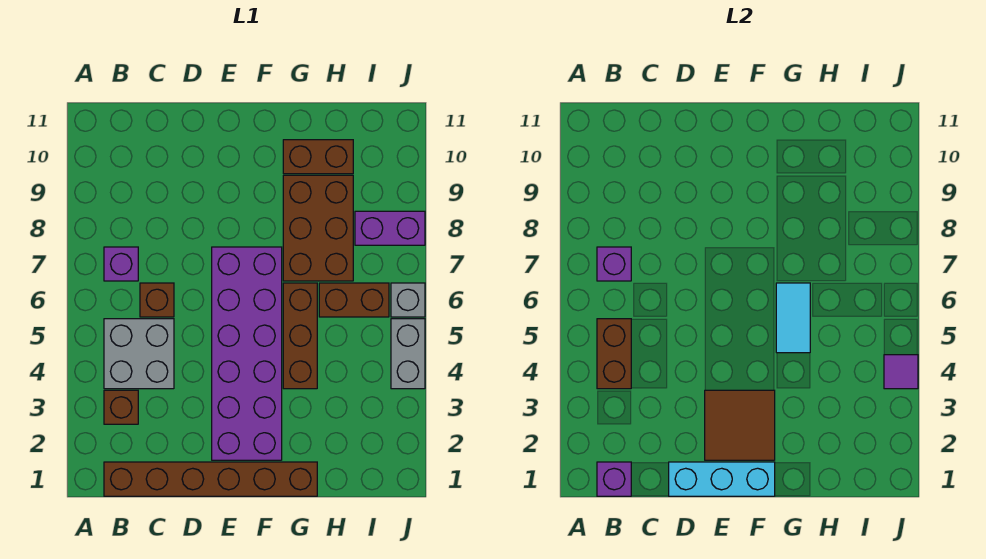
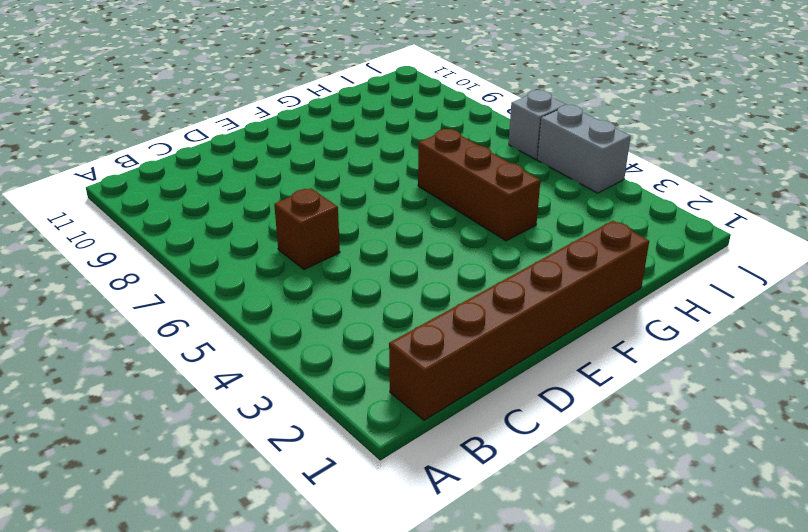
none -> brown brick B3 level 1
none -> grey brick B4:C5 level 1
none -> purple brick B7 level 1

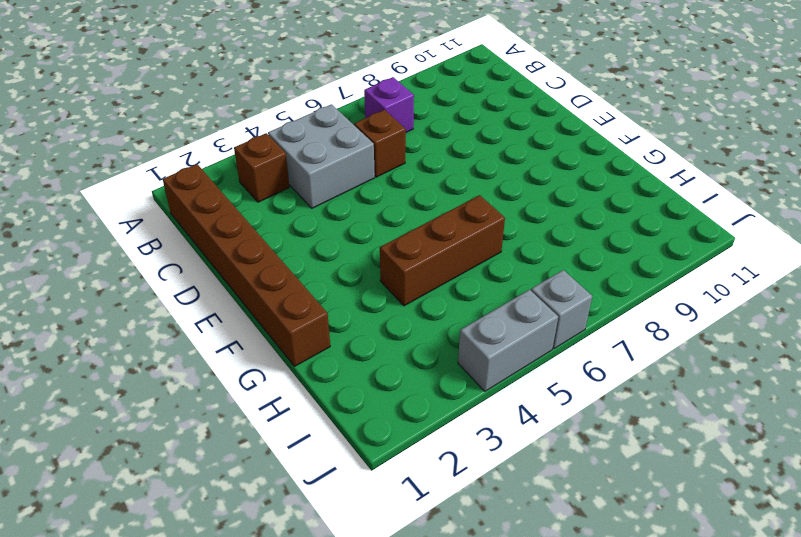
none -> purple brick E2:F7 level 1
none -> brown brick G7:H9 level 1
none -> brown brick G10:H10 level 1

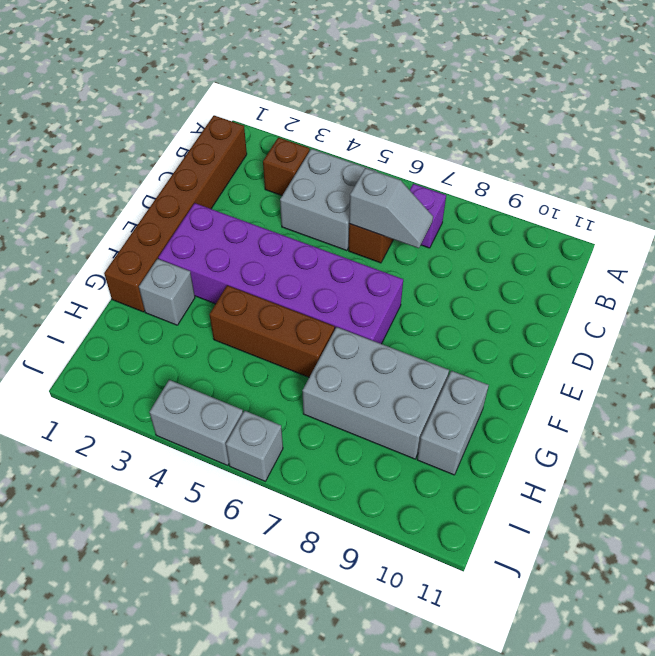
grey slope C6:C7 level 2 top 6 -> none
grey brick G2 level 1 -> none
grey brick G7:H9 level 1 -> brown brick G7:H9 level 1
grey brick G10:H10 level 1 -> brown brick G10:H10 level 1
none -> brown brick H6:I6 level 1
none -> purple brick I8:J8 level 1
none -> purple brick B1 level 2

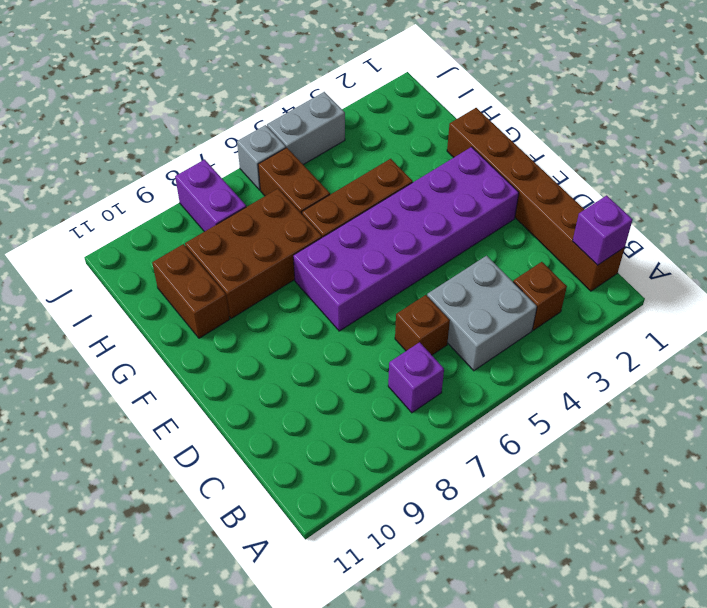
none -> brown brick B4:B5 level 2
none -> purple brick B7 level 2
none -> cyan brick D1:F1 level 2

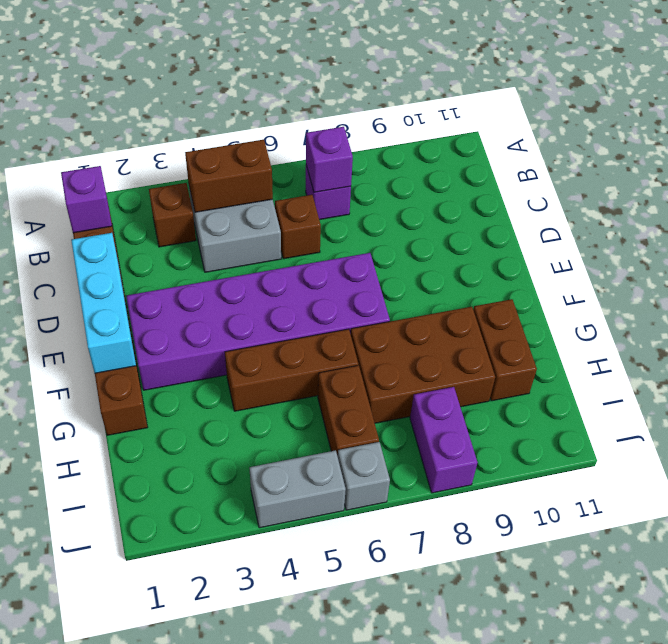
none -> brown tile E2:F3 level 2
none -> cyan tile G5:G6 level 2
none -> purple tile J4 level 2

